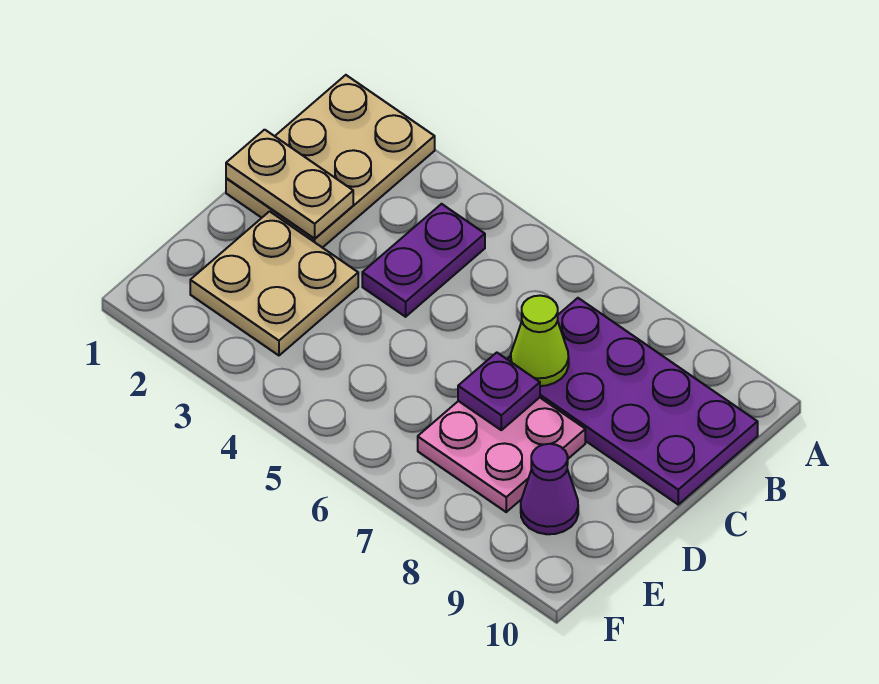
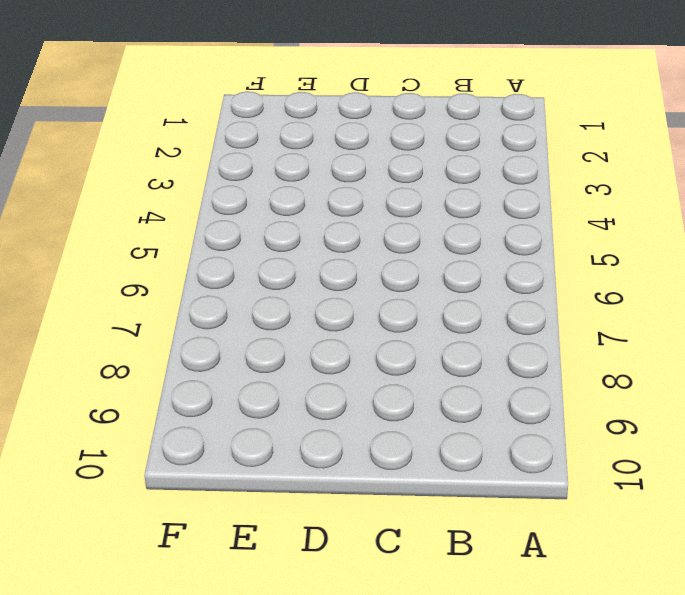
none -> tan plate A1:C2 level 1
none -> purple plate B4:C4 level 1

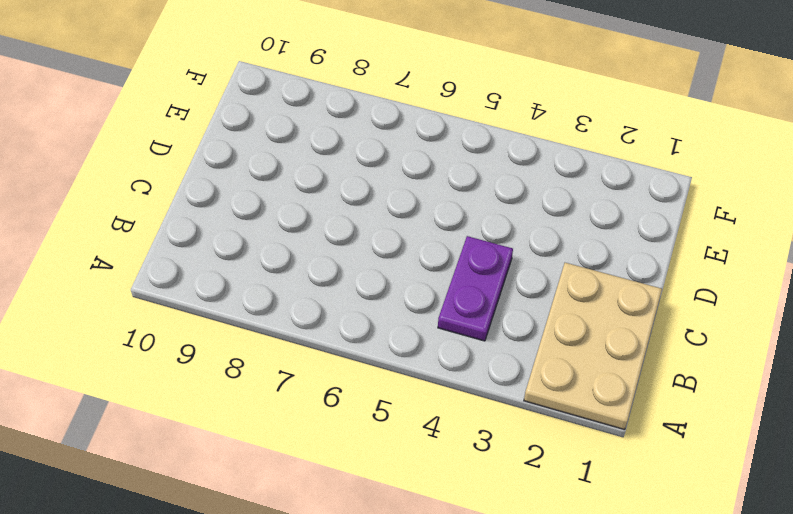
none -> purple plate B7:C10 level 1
none -> tan plate D2:E3 level 1

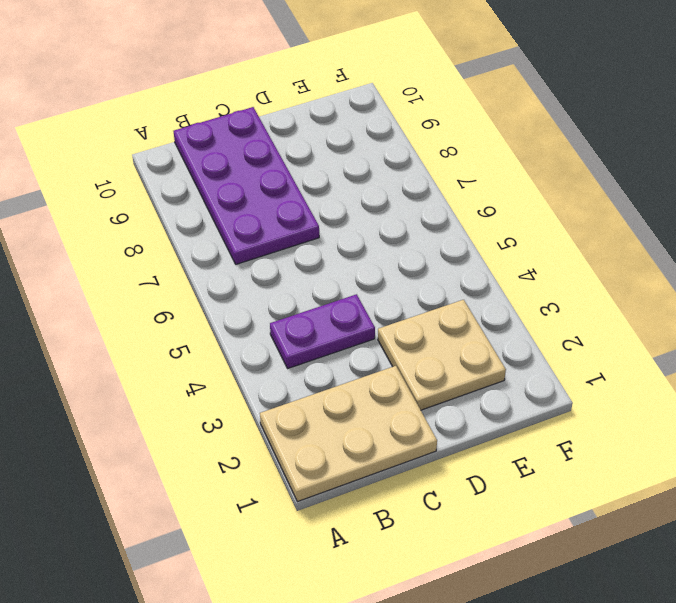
none -> pink plate D7:E8 level 1
none -> purple cone E9 level 1

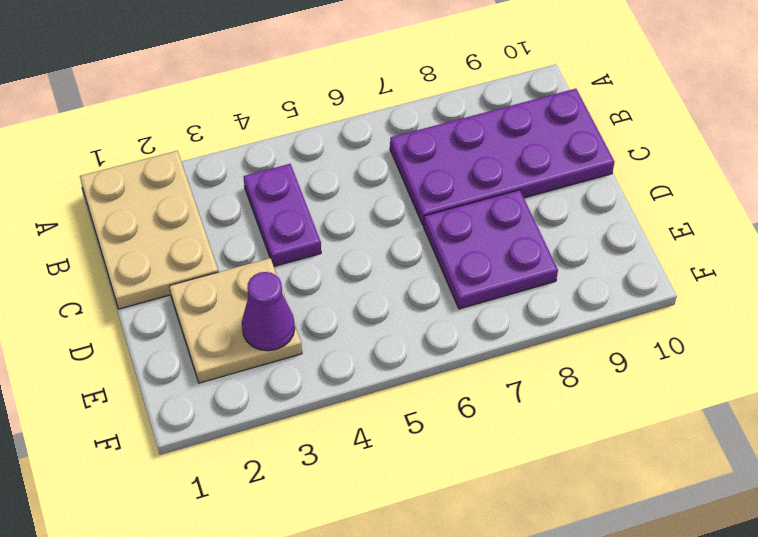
purple plate D7:E8 level 1 -> pink plate D7:E8 level 1
purple cone E3 level 2 -> purple cone E9 level 1
none -> tan plate C1:C2 level 2
none -> lime cone C7 level 2

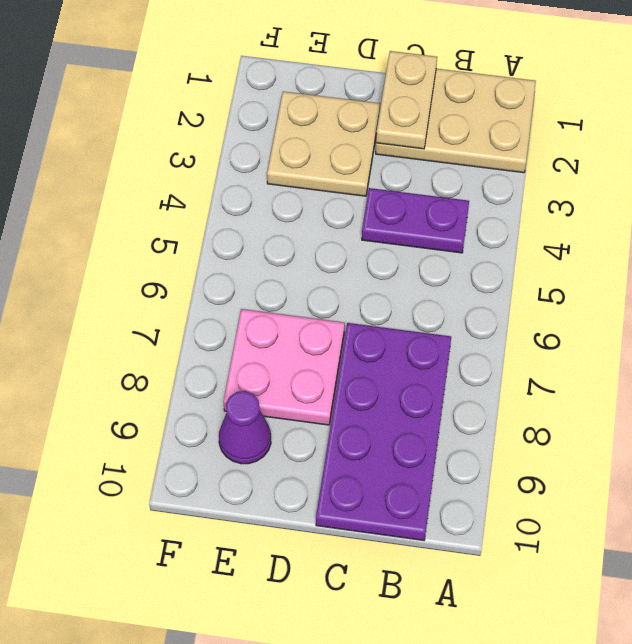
none -> lime cone C7 level 2
none -> purple plate D7 level 2

